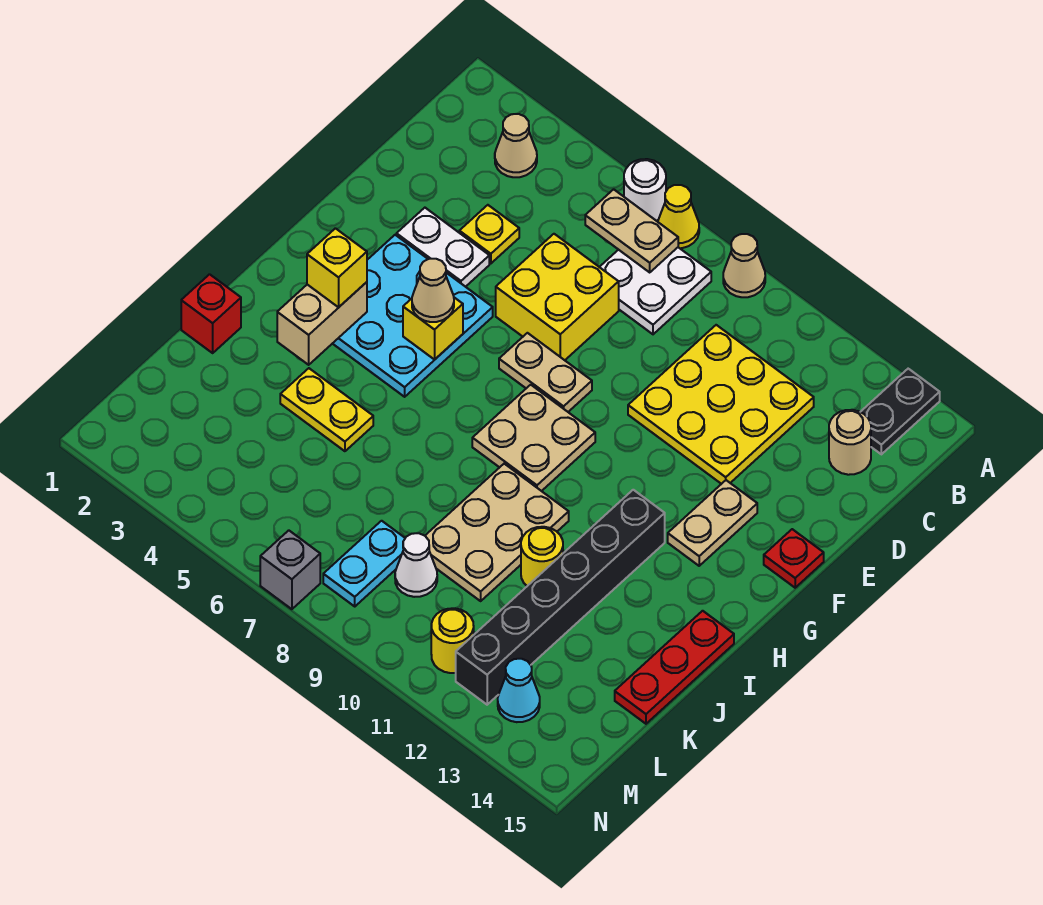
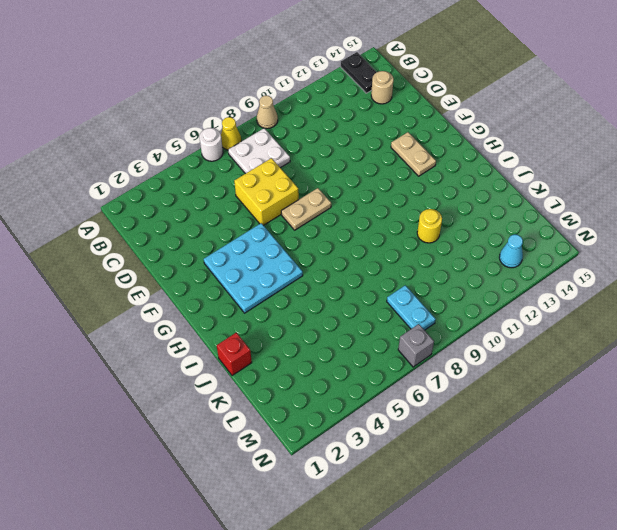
none -> tan cone B3 level 1
none -> yellow plate C10:E12 level 1
none -> yellow plate D4 level 1
none -> white plate E3:E4 level 1

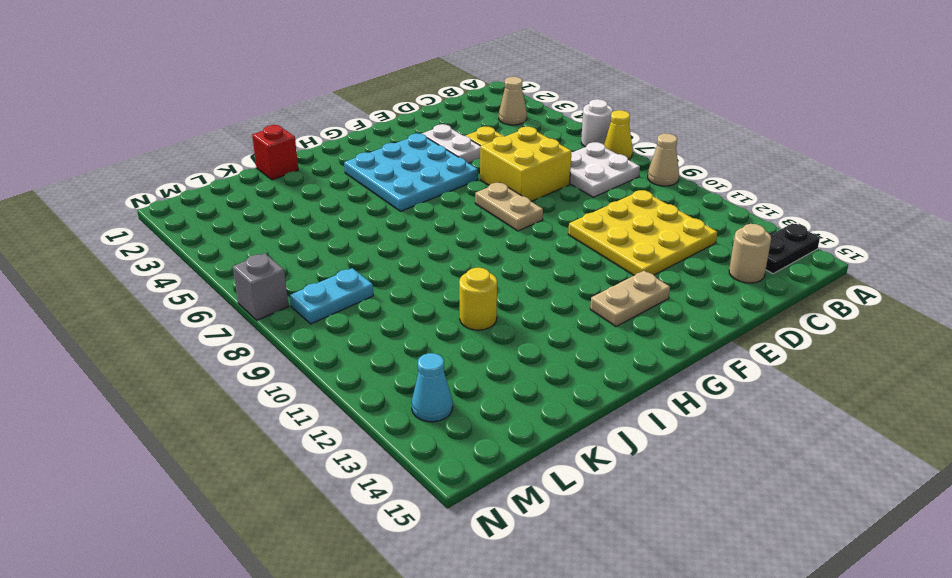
none -> red plate F15 level 1
none -> tan plate G8:H9 level 1
none -> black brick H12:M12 level 1
none -> tan plate I9:K10 level 1

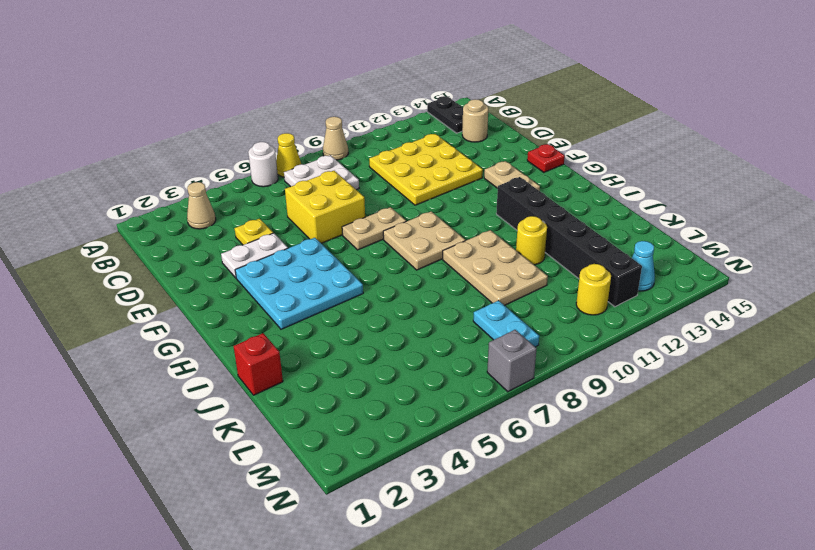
none -> red plate I15:K15 level 1
none -> yellow plate J4:J5 level 1
none -> white cone L9 level 1
none -> tan plate B6:B7 level 2

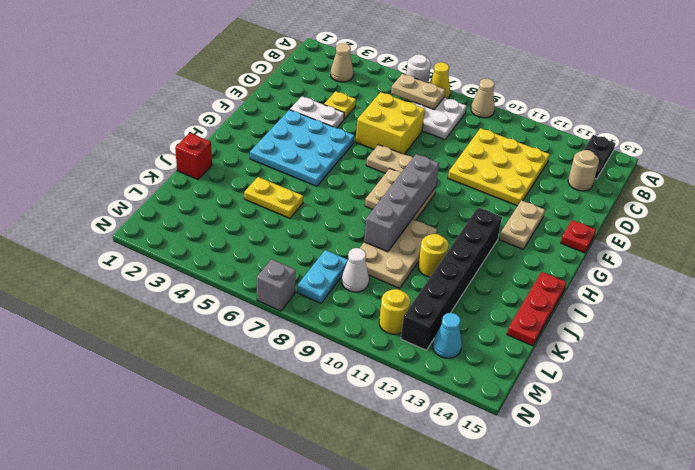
grey brick G9:J9 level 2 -> none
none -> yellow brick G5 level 2
none -> tan brick H3:I3 level 2
none -> tan cone G5 level 3
none -> yellow brick H3 level 3

